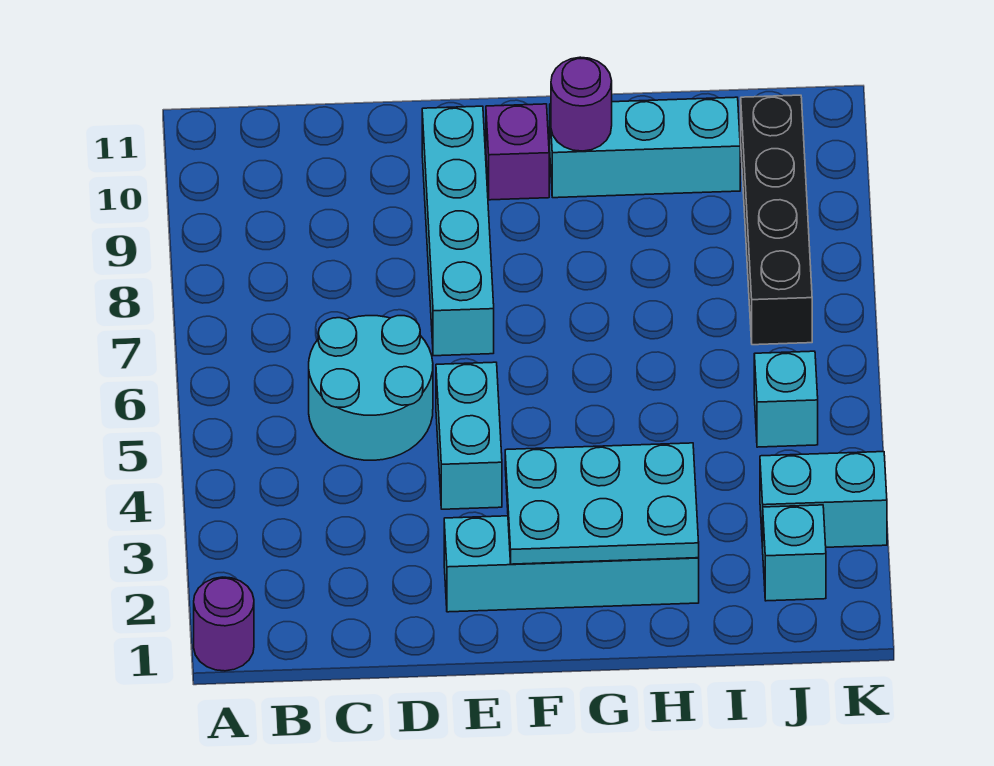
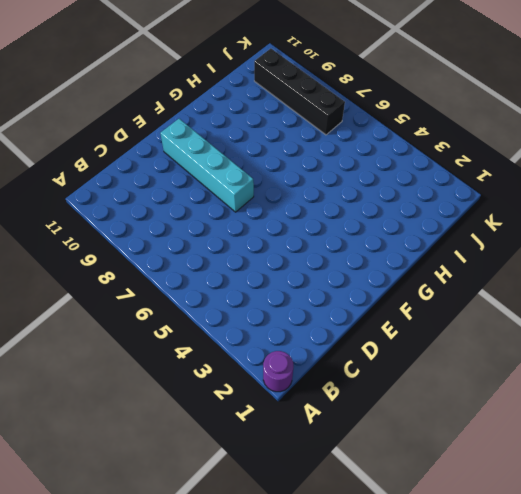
none -> cyan round brick C5:D6 level 1
none -> cyan brick E2:H2 level 1
none -> cyan brick E4:E5 level 1

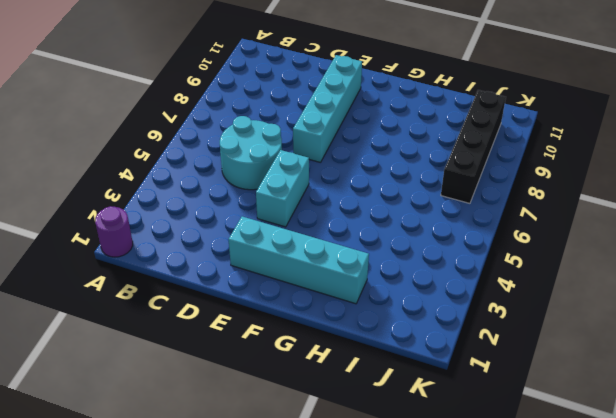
none -> purple brick F10 level 1
none -> cyan brick G10:I10 level 1
none -> cyan brick J2 level 1

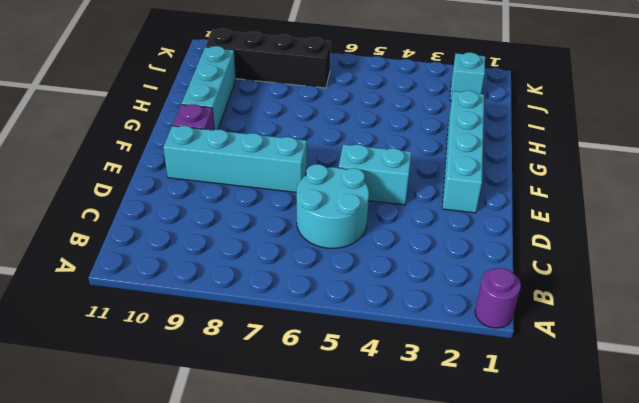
none -> cyan brick J3:K3 level 1
none -> cyan brick J5 level 1
none -> cyan plate F2:H3 level 2

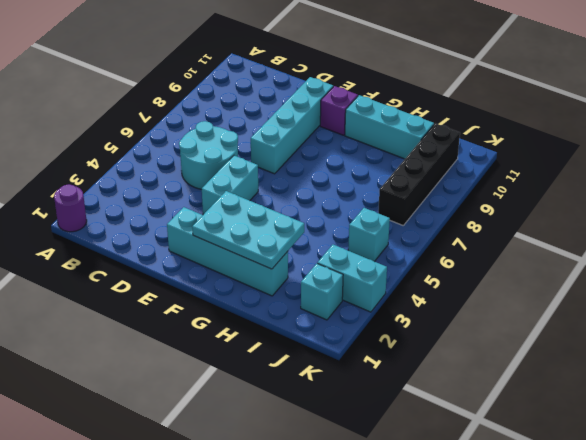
none -> purple round brick G10 level 2

